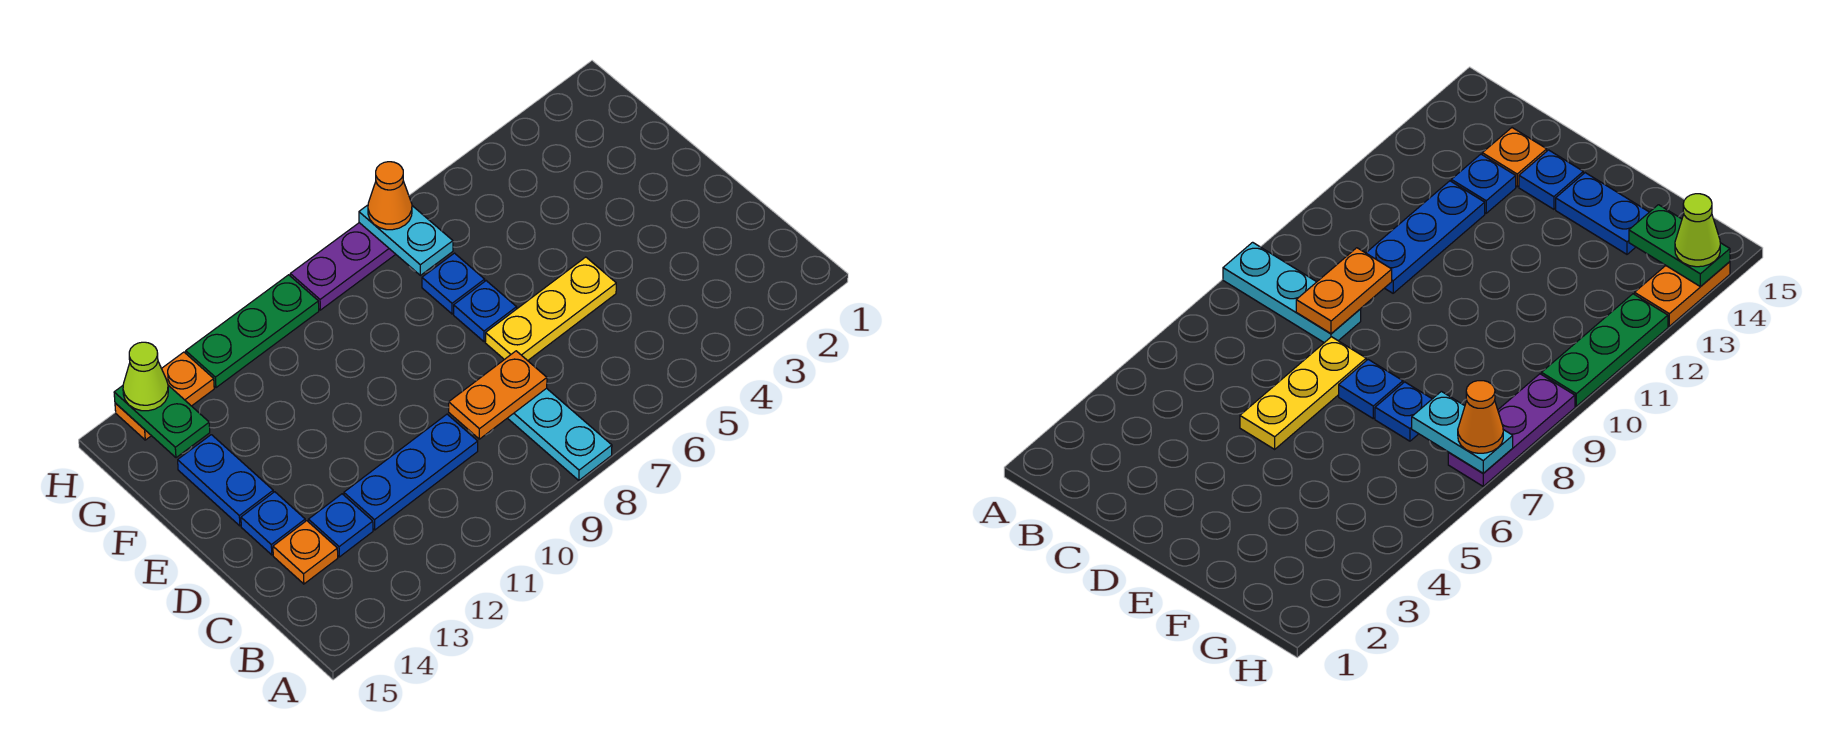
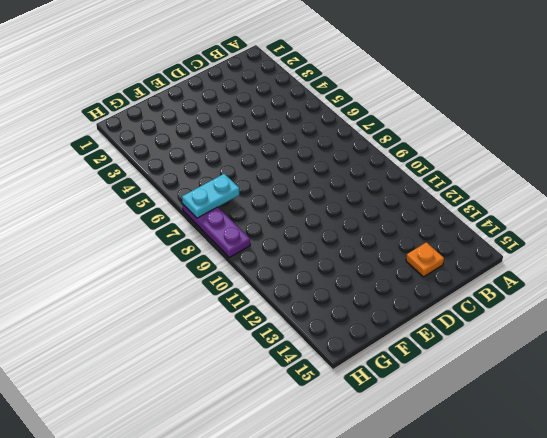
none -> cyan plate A8:C8 level 1
none -> blue plate C10:C12 level 1
none -> blue plate C13 level 1

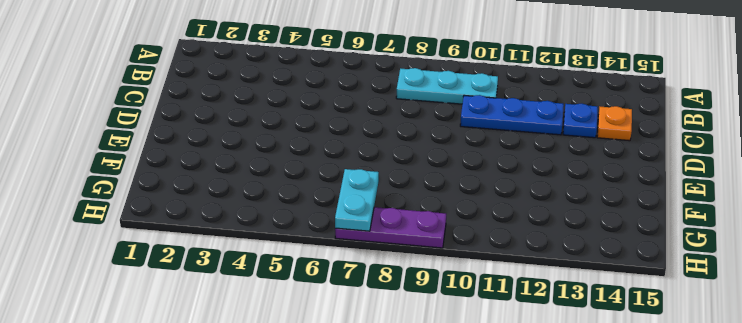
cyan plate B8:B10 level 1 -> cyan plate A8:C8 level 1
none -> yellow plate D5:D7 level 1
none -> blue plate D14 level 1
none -> blue plate E7 level 1

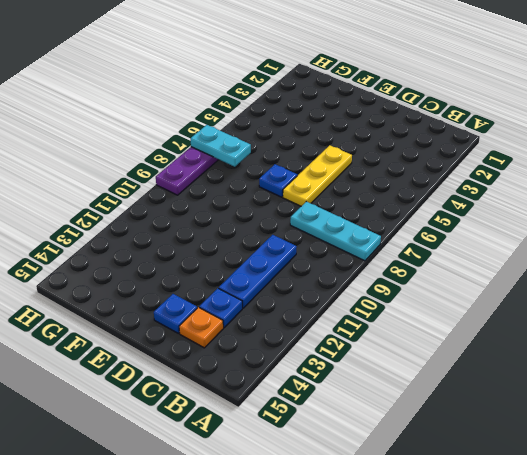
none -> blue plate E14:F14 level 1
none -> blue plate F7 level 1
none -> green plate H10:H12 level 1

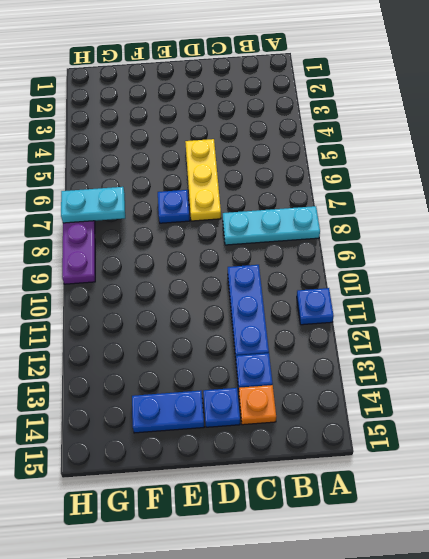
blue plate A11 level 1 -> blue plate F7 level 1
none -> green plate H10:H12 level 1
none -> orange plate H13:H14 level 1
none -> orange plate C8:C9 level 2

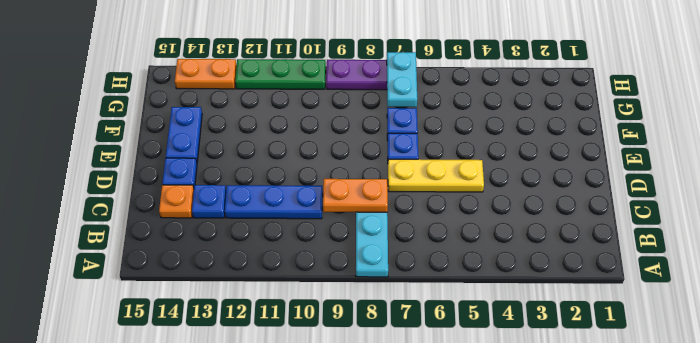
none -> green plate G14:H14 level 2
none -> orange cone H7 level 3
none -> lime cone H14 level 3

